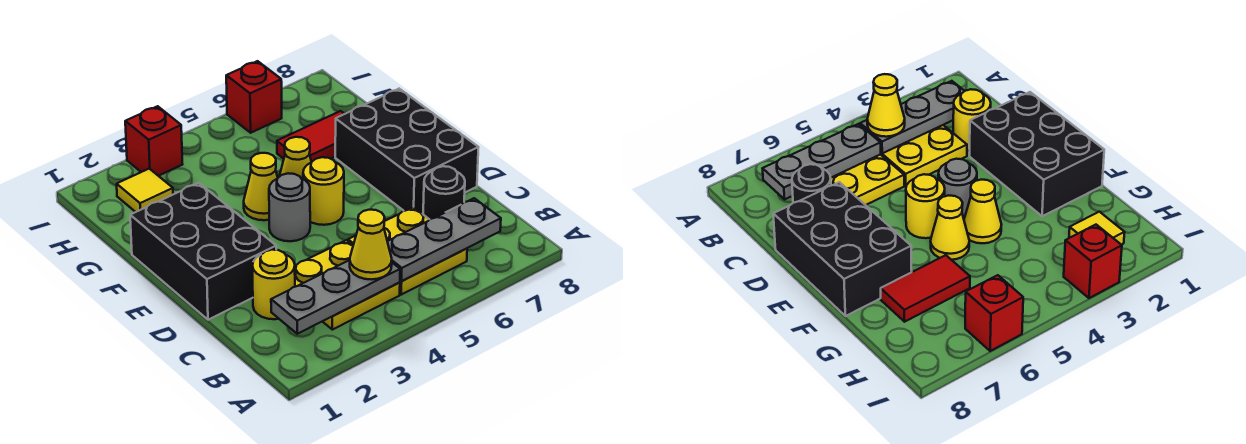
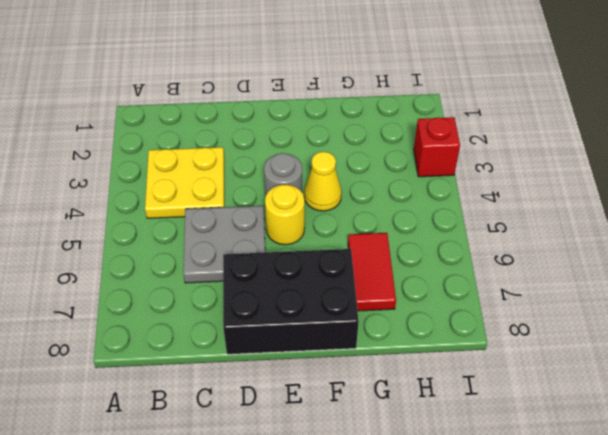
grey plate C5:D6 level 1 -> yellow plate B5:C6 level 1
none -> yellow round brick C2 level 1
none -> black round brick C7 level 1
none -> black brick D1:F2 level 1

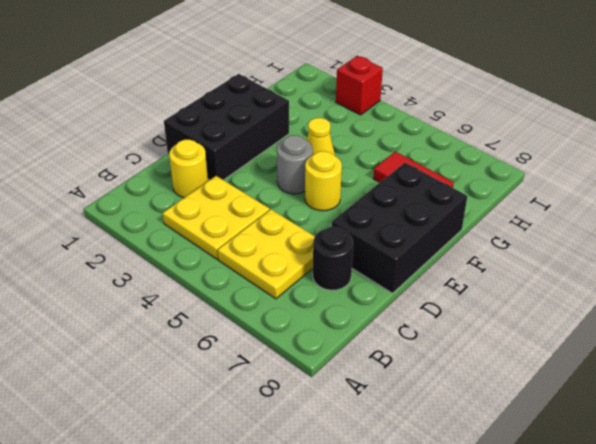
none -> yellow cone F5 level 1
none -> yellow tile H2 level 1
none -> red brick I6 level 1

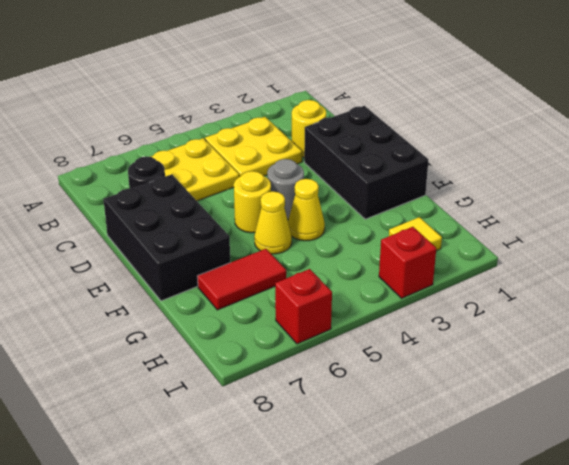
none -> grey plate B2:B4 level 2
none -> grey plate B5:B7 level 2
none -> yellow cone B4 level 3

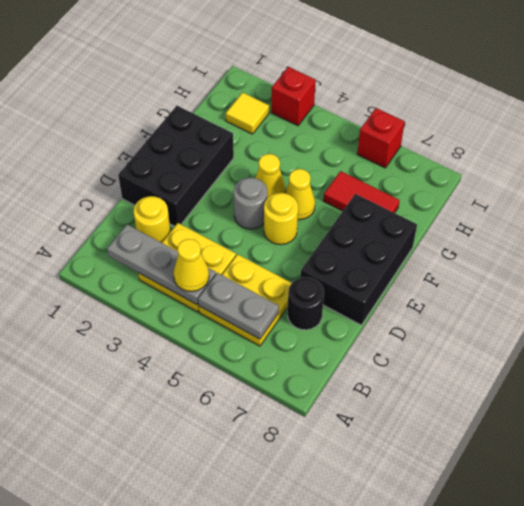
grey plate B5:B6 level 2 -> grey plate B5:B7 level 2

